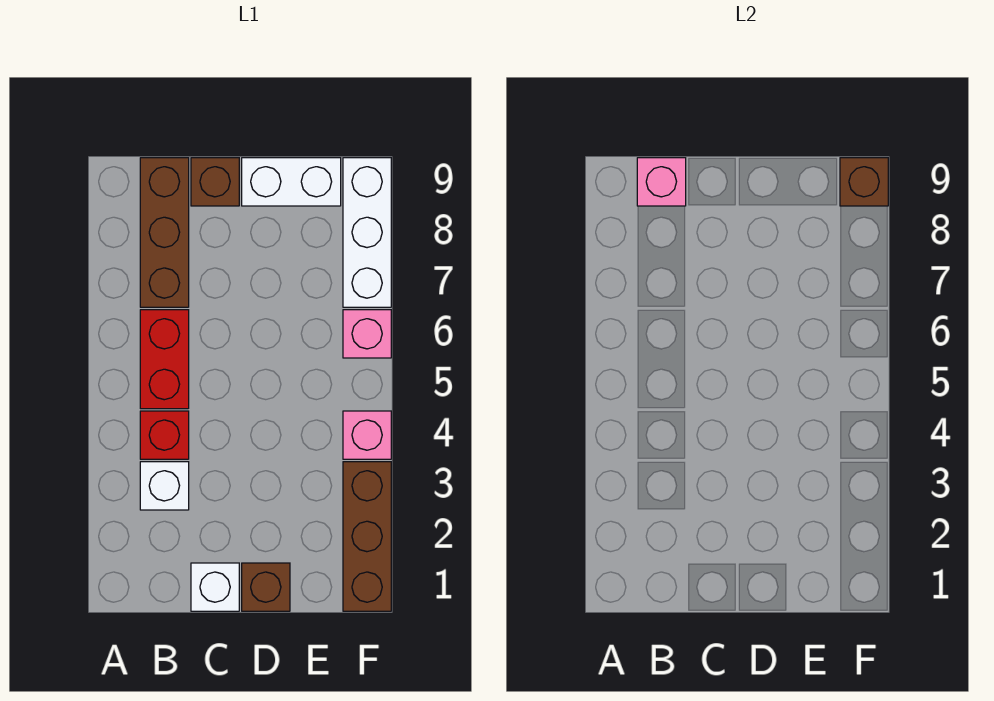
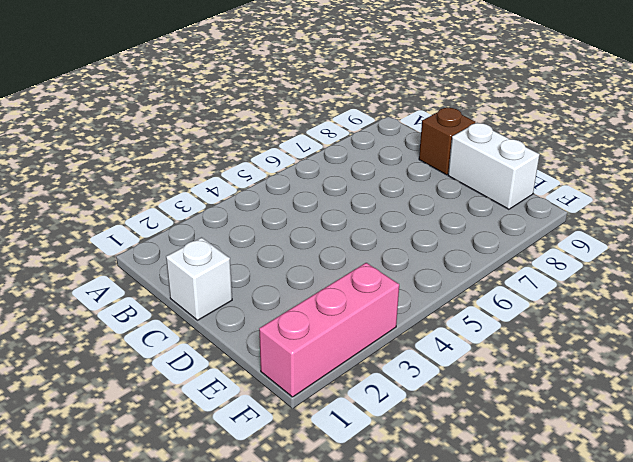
pink brick F1:F3 level 1 -> brown brick F1:F3 level 1
none -> white brick B3 level 1
none -> red brick B4 level 1
none -> red brick B5:B6 level 1

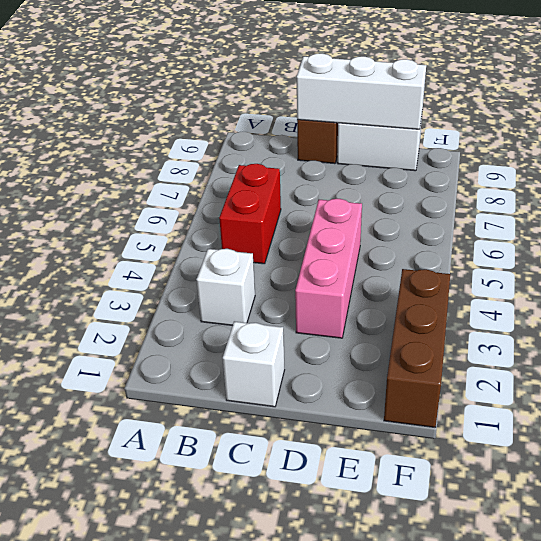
white brick C9:E9 level 2 -> white brick F7:F9 level 1
pink brick D3:D5 level 1 -> none
none -> red brick B4 level 1
none -> brown brick B7:B9 level 1
none -> brown brick D1 level 1

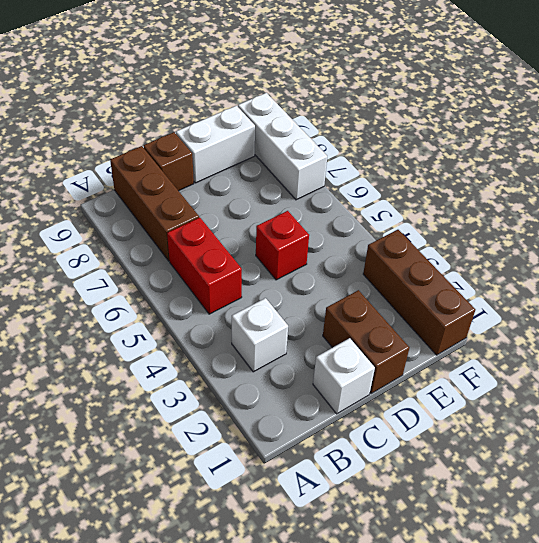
brown brick D1:D2 level 1 -> brown brick D1 level 1
red brick D5 level 1 -> red brick B4 level 1
none -> pink brick F4 level 1
none -> pink brick F6 level 1
none -> pink brick B9 level 2

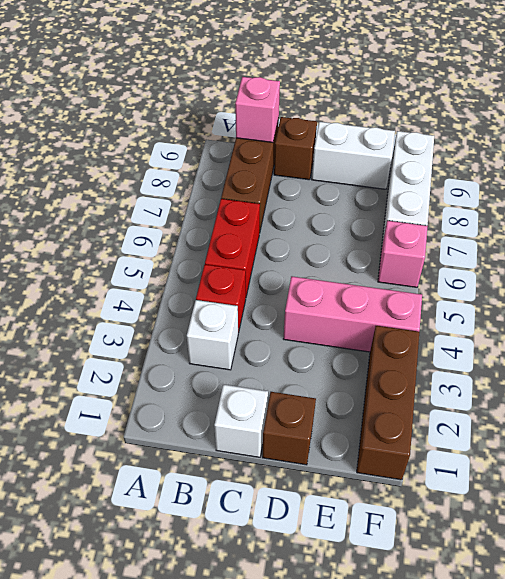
pink brick D4:F4 level 1 -> pink brick F4 level 1
none -> brown brick F9 level 2

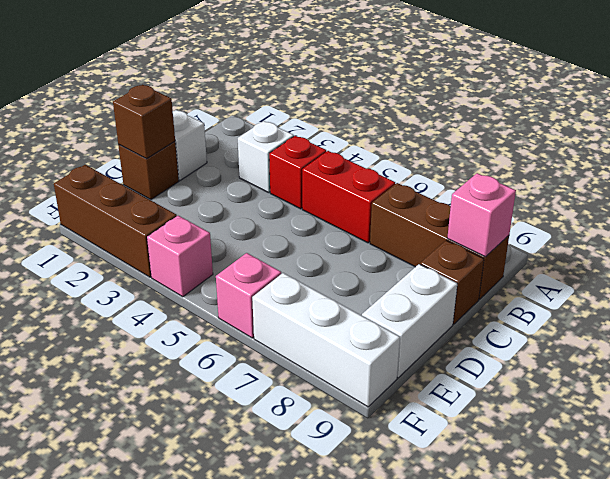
brown brick D1 level 2 -> brown brick F9 level 2

